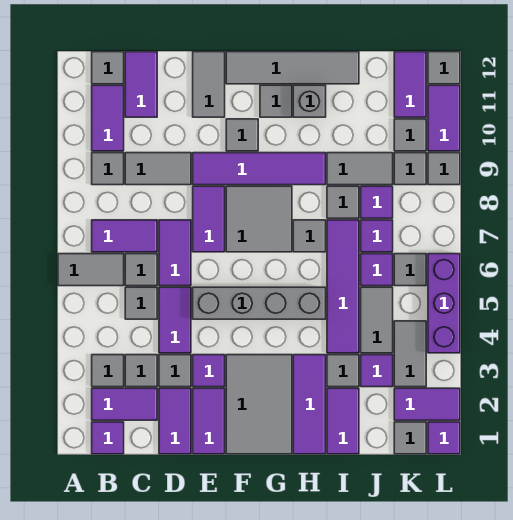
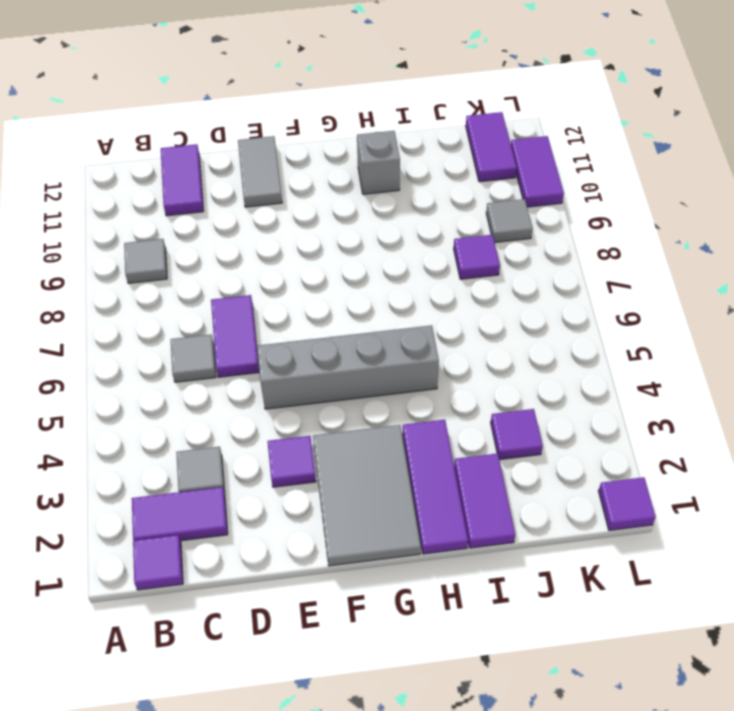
none -> grey tile A6:B6 level 1
none -> grey tile B3 level 1
none -> purple tile B7:C7 level 1
none -> purple tile B10:B11 level 1

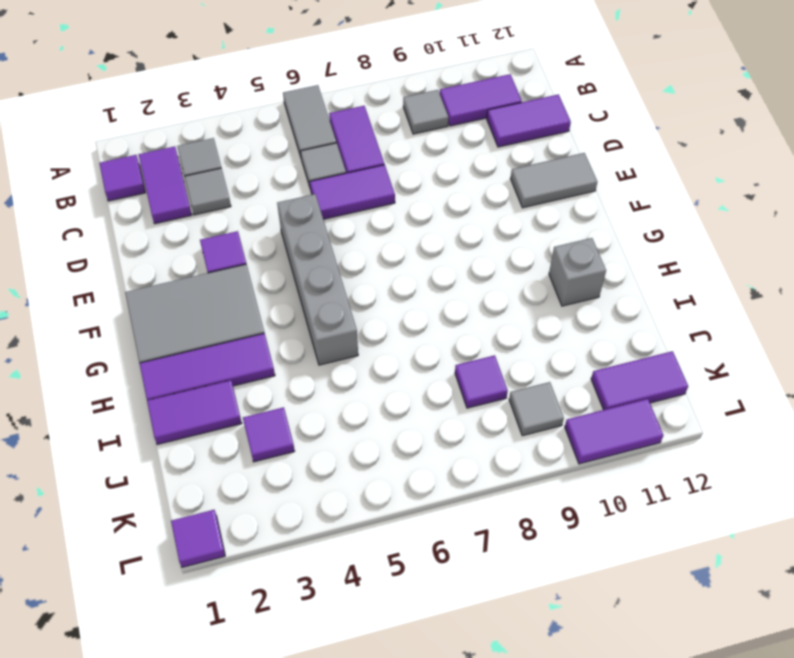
none -> grey tile B12 level 1
none -> grey tile C5 level 1
none -> grey tile C9:D9 level 1
none -> purple tile D1:D2 level 1

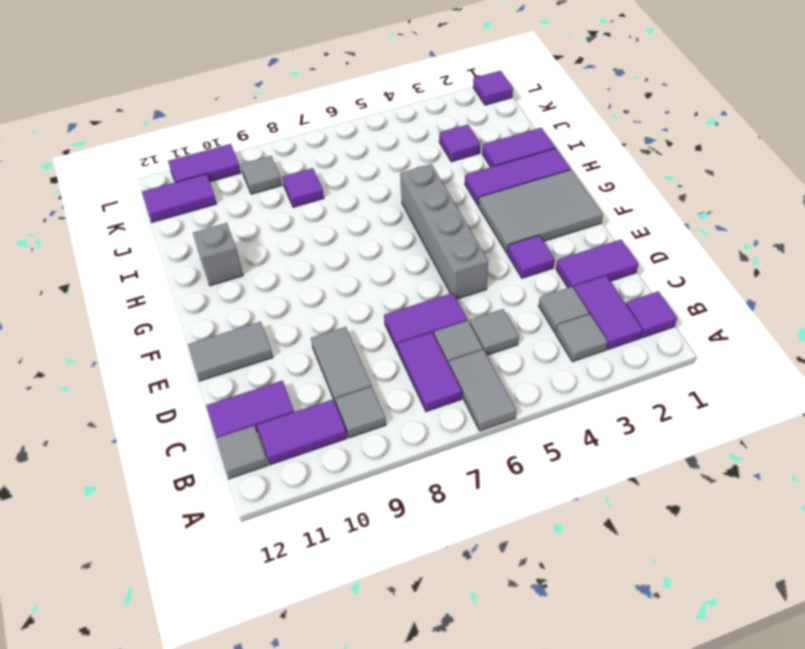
none -> grey tile D3 level 1
none -> purple tile D4:D5 level 1
none -> purple tile E1:E2 level 1
none -> purple tile E7:E8 level 1

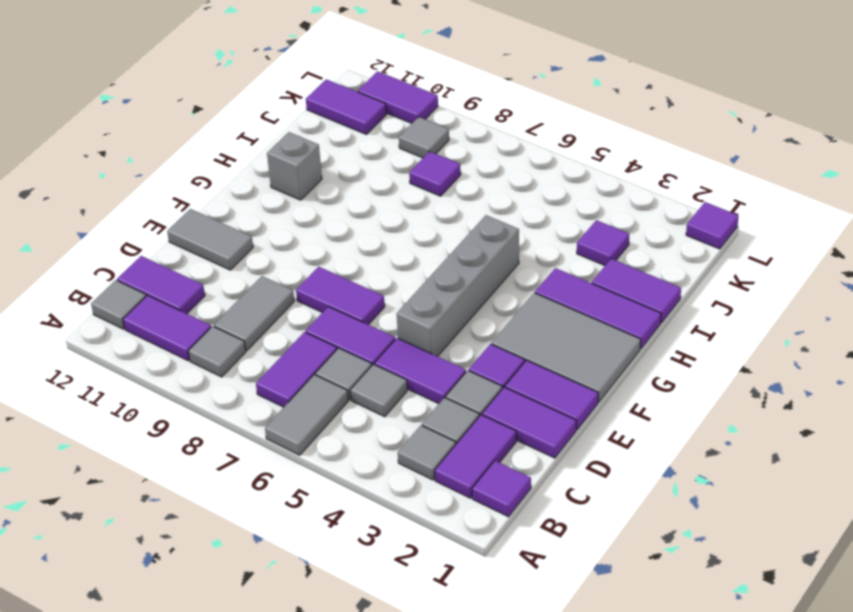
none -> purple tile E9:H9 level 1
none -> grey tile F7:G8 level 1
none -> grey tile F10 level 1
none -> grey tile F12:I12 level 1

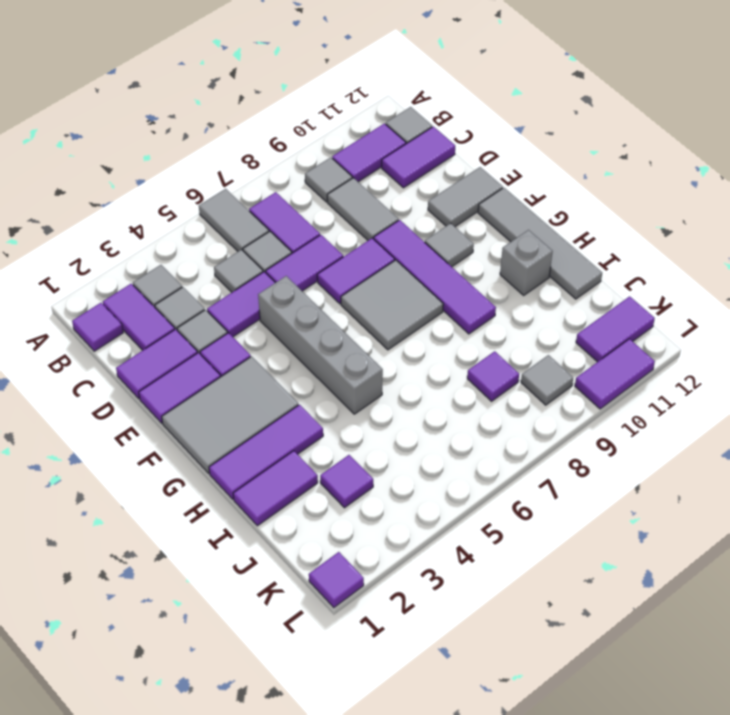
none -> grey tile G11 level 1
none -> grey tile H7 level 1
none -> grey tile I3 level 1
none -> purple tile I4:I7 level 1

